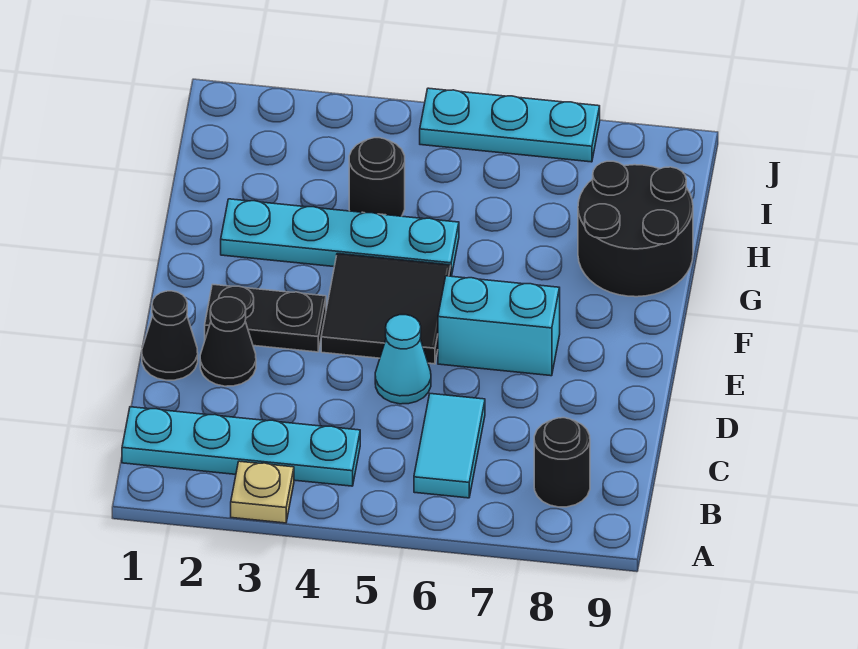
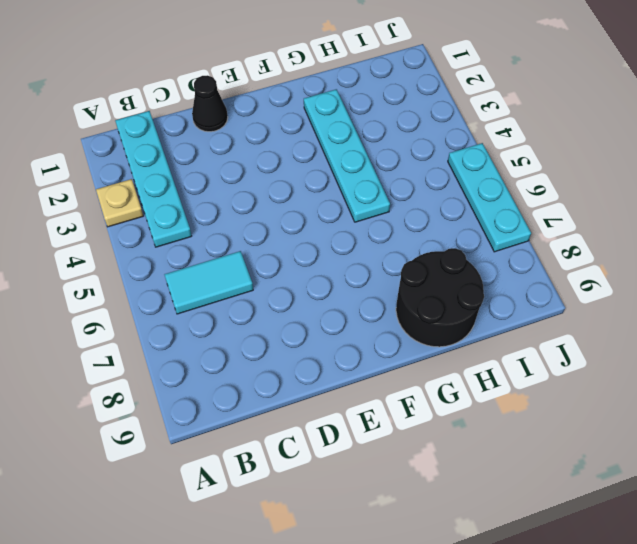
none -> black round brick B8 level 1
none -> black cone D2 level 1
none -> cyan cone D5 level 1

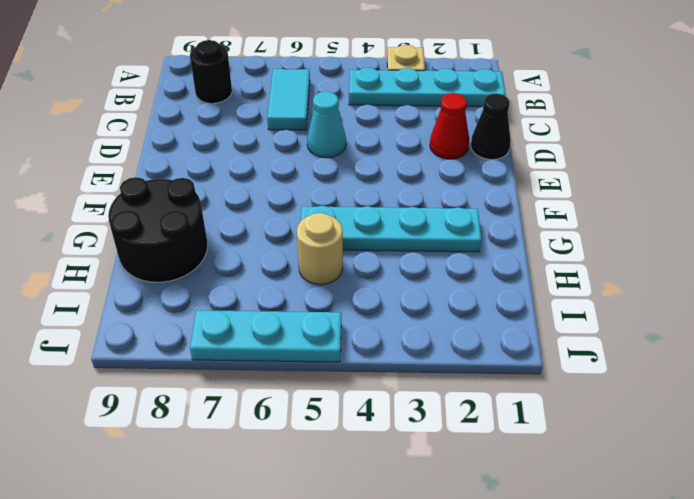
red cone D2 level 1 -> black cone D2 level 1
tan round brick H5 level 1 -> none
none -> black plate E2:E3 level 1
none -> black tile E4:F5 level 1
none -> cyan brick E6:E7 level 1

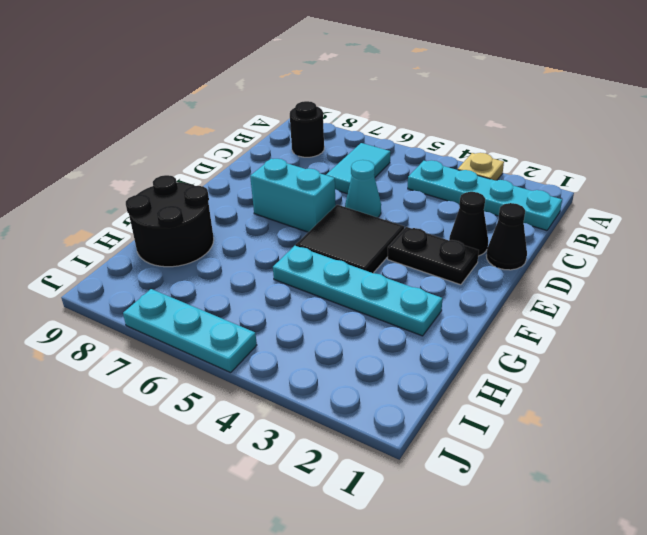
none -> black round brick H4 level 1

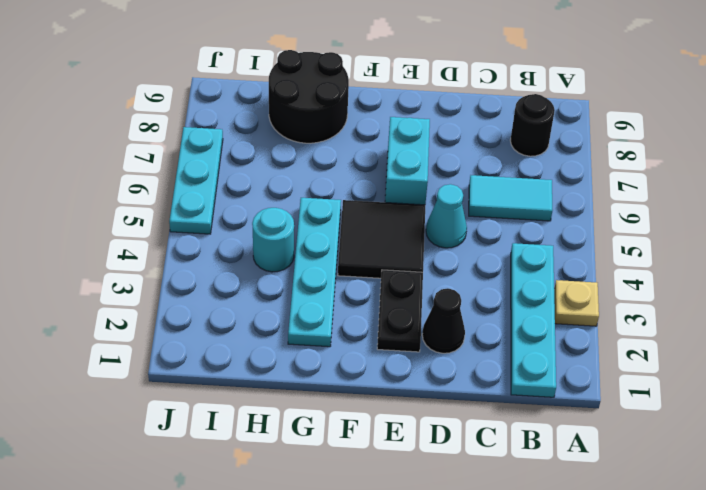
cyan round brick H4 level 1 -> black round brick H4 level 1
none -> black cone D1 level 1

